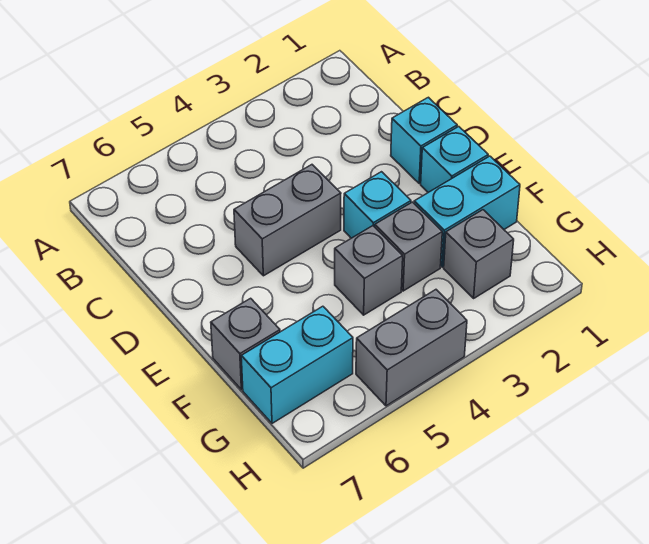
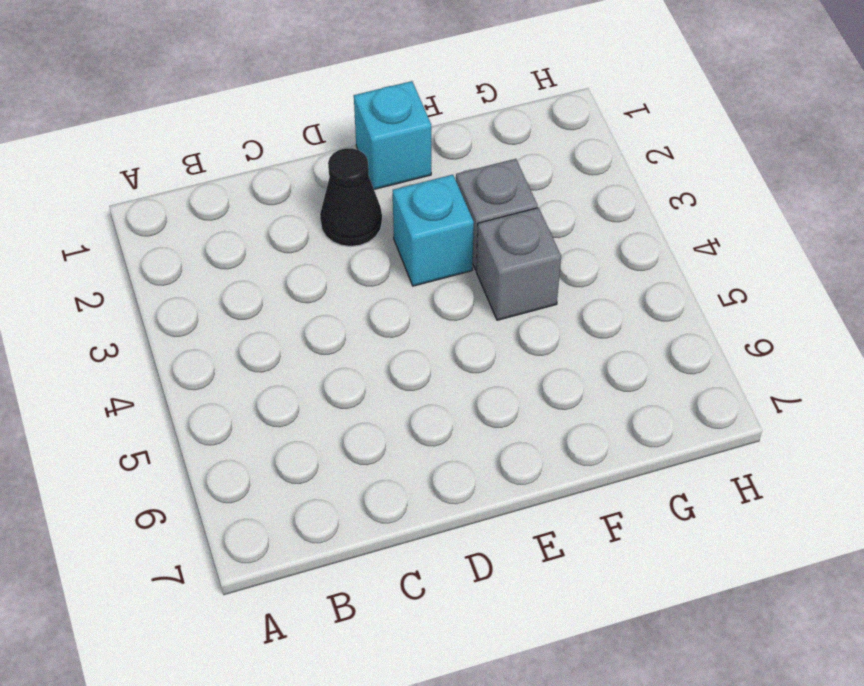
black cone D2 level 1 -> none
none -> cyan brick D1 level 1
none -> grey brick D4:D5 level 1

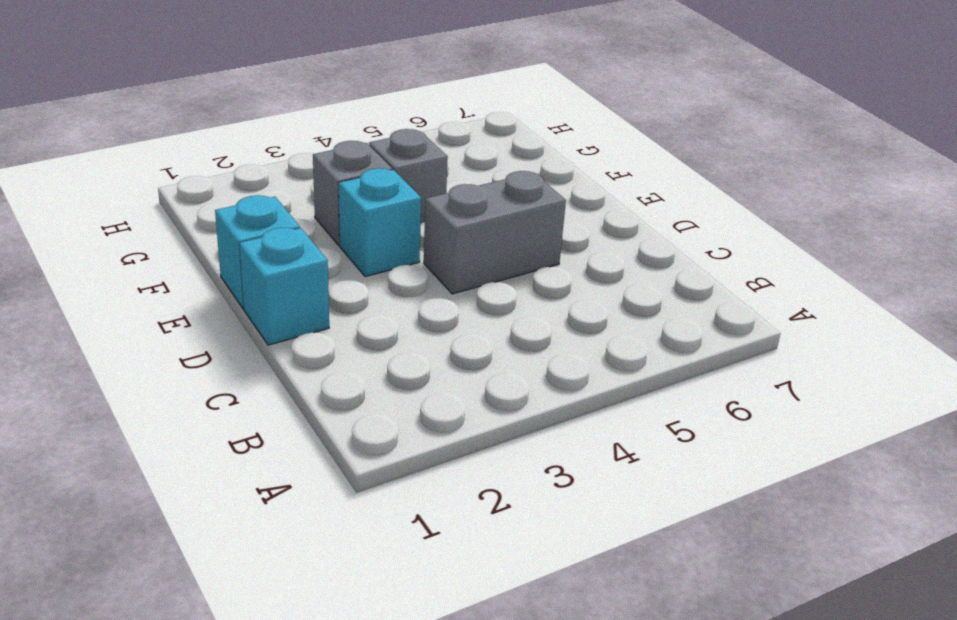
none -> cyan brick F1:F2 level 1
none -> grey brick F7 level 1

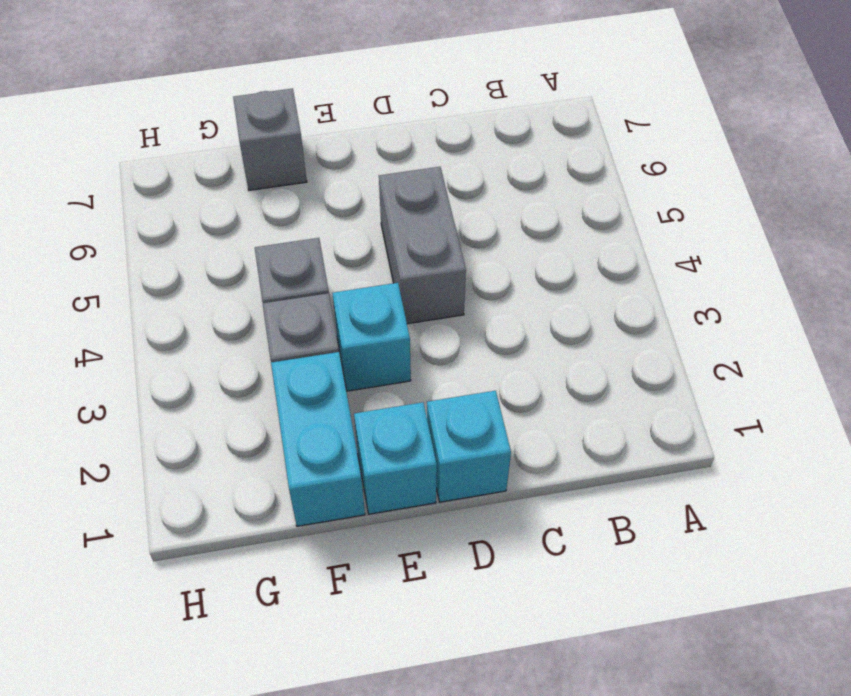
none -> grey brick G2 level 1
none -> cyan brick G6:G7 level 1

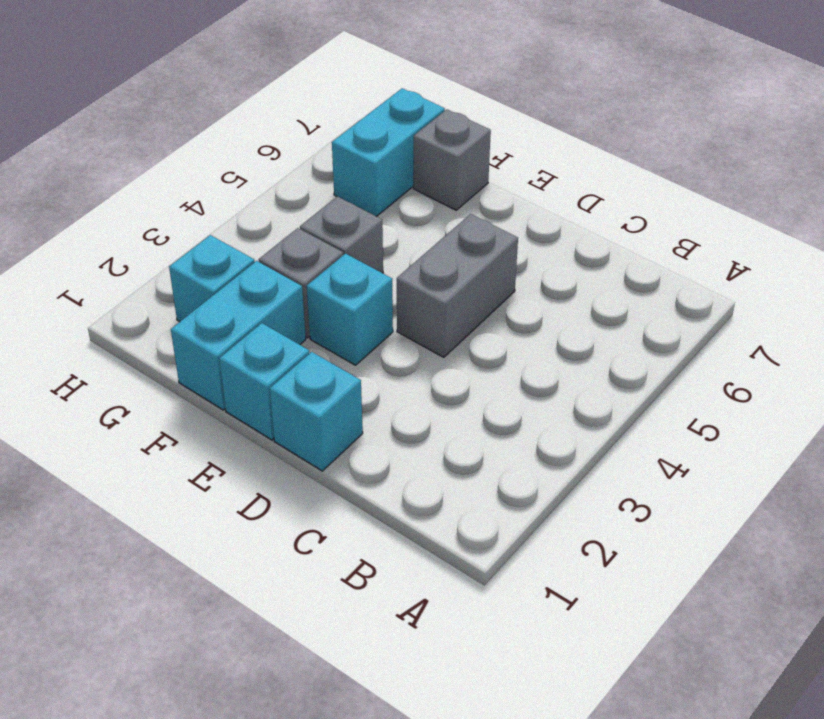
cyan brick G2 level 1 -> grey brick G2 level 1
none -> grey brick H4:H5 level 1

